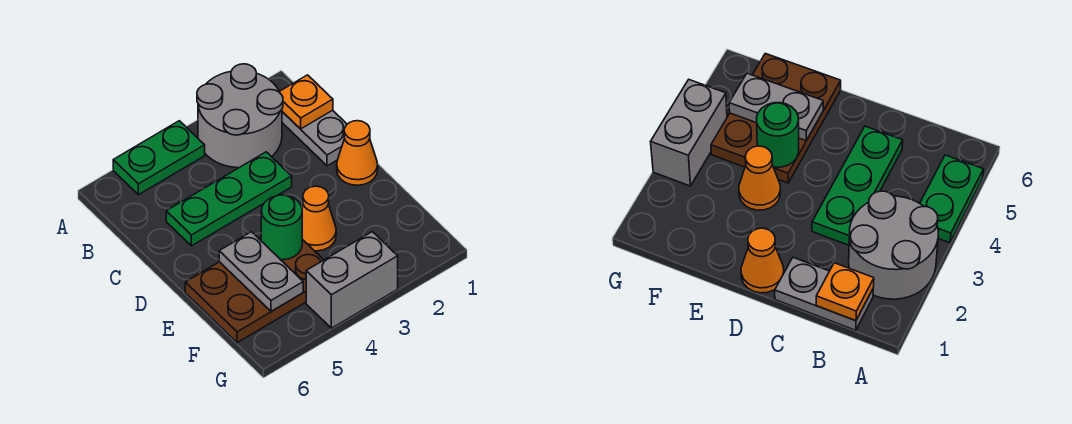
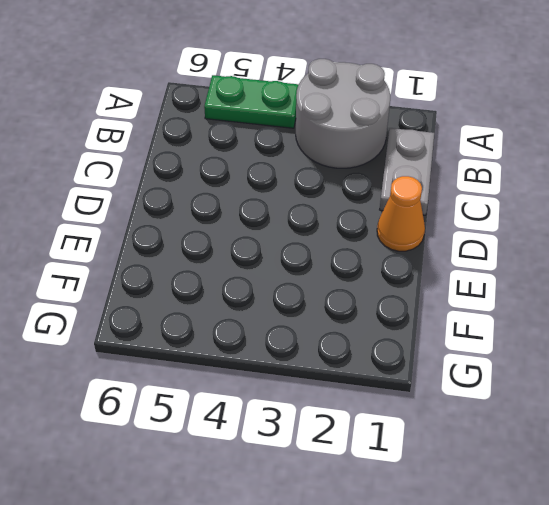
none -> green plate C3:C5 level 1
none -> orange cone E3 level 1

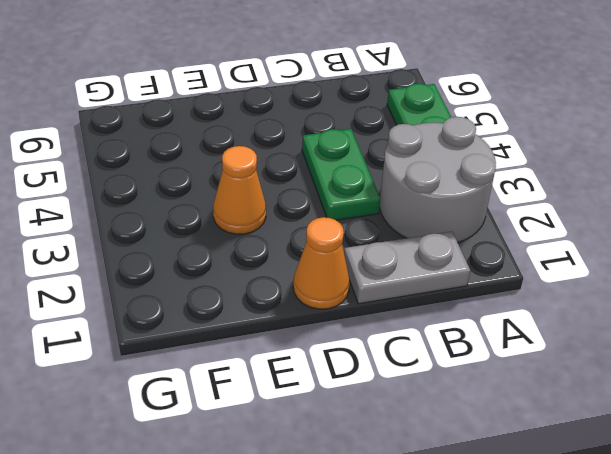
green plate C3:C4 level 1 -> green plate C3:C5 level 1
none -> brown plate E4:F6 level 1
none -> grey brick G3:G4 level 1

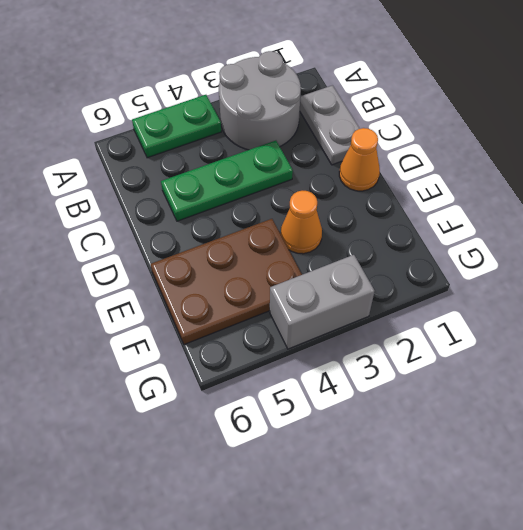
none -> orange plate B1 level 2
none -> green round brick E4 level 2

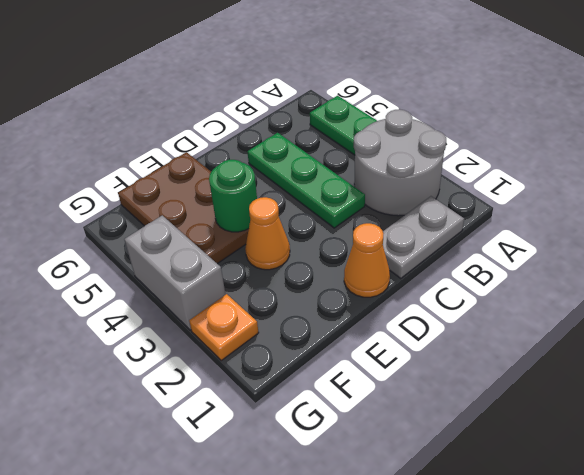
orange plate G2 level 1 -> orange plate B1 level 2
none -> grey plate E5:F5 level 2

